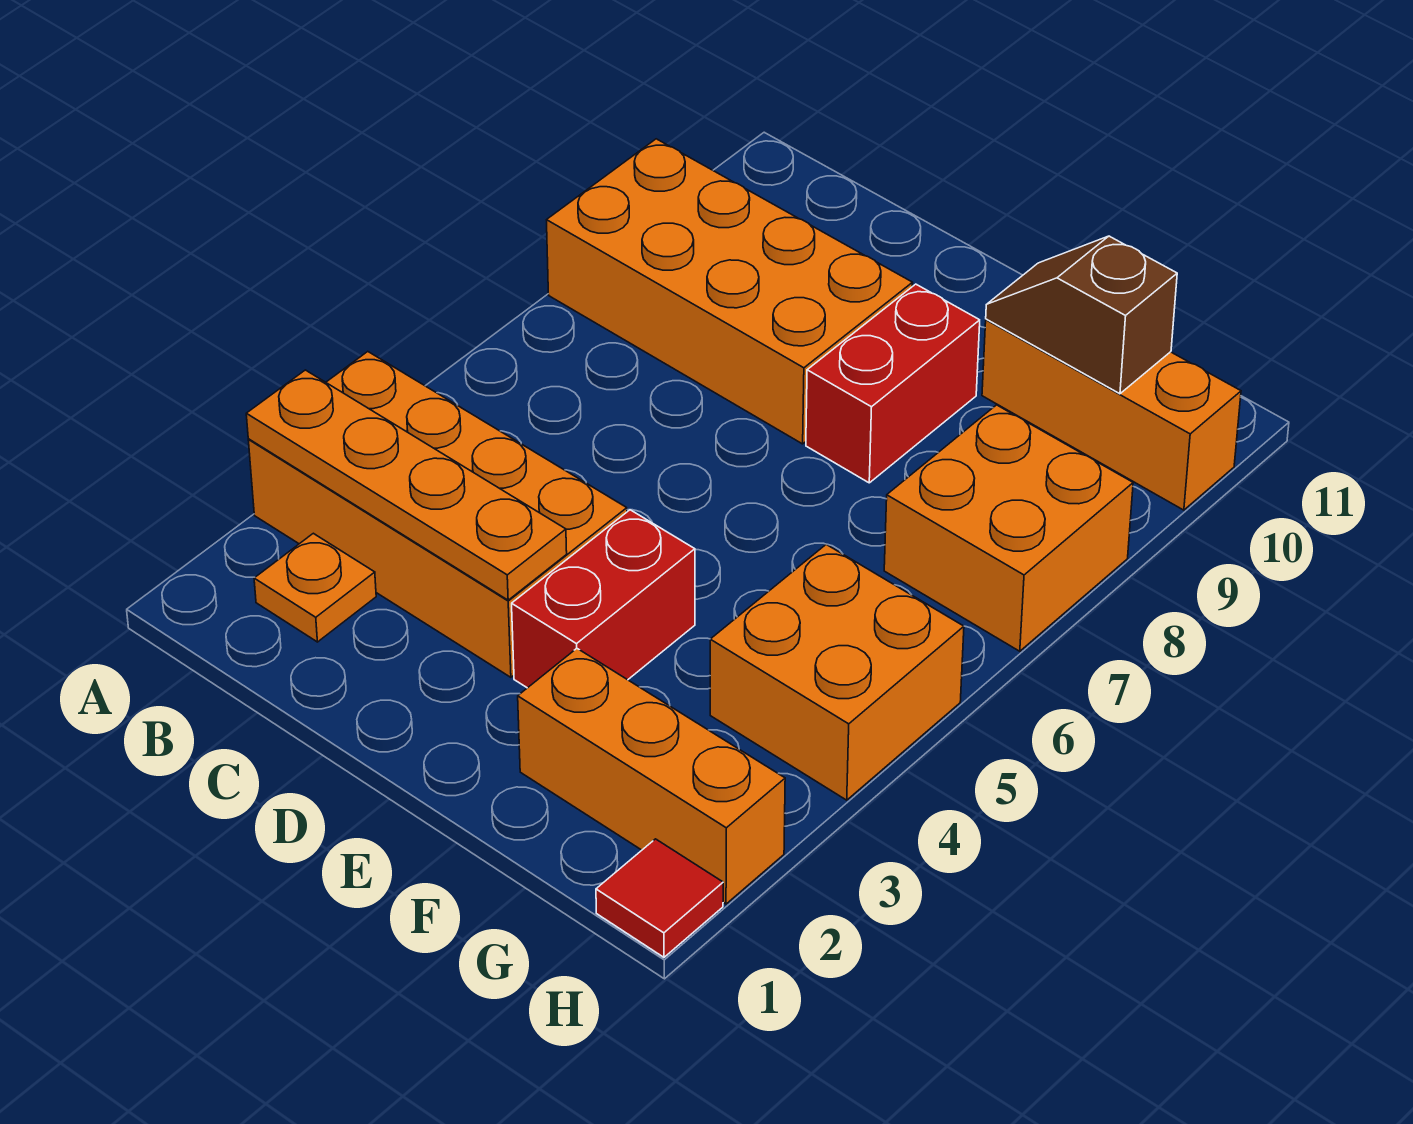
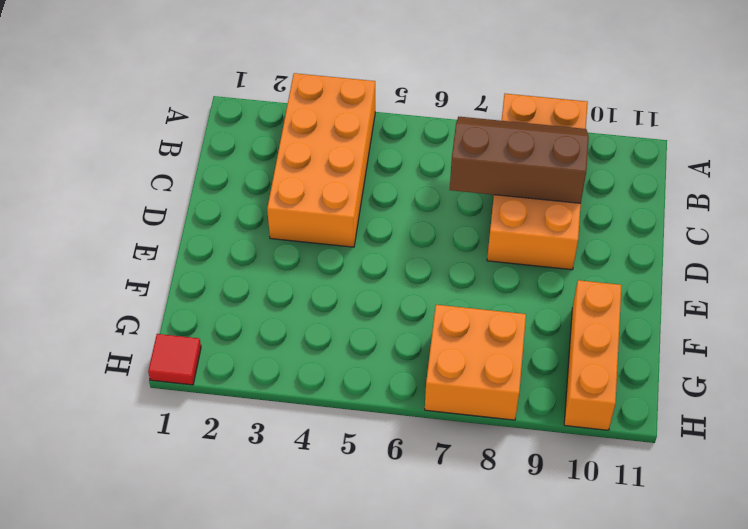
brown slope B7:C9 level 2 top C -> none
none -> orange plate B2 level 1
none -> red brick E3:E4 level 1
none -> red brick E8:E9 level 1

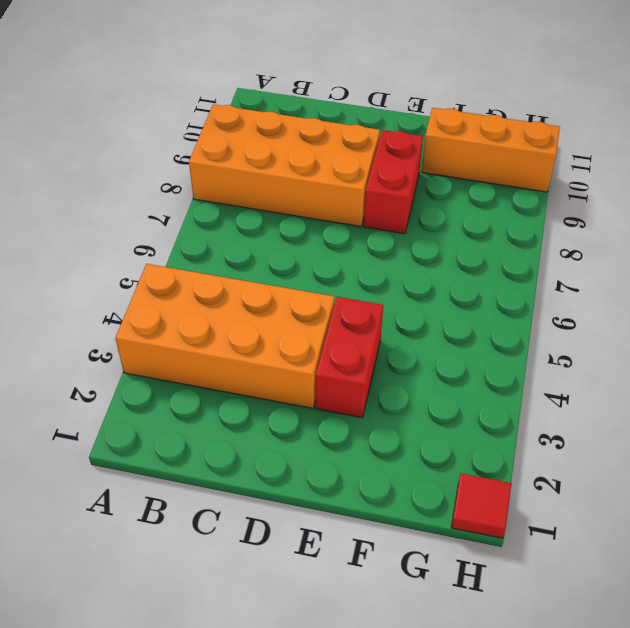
none -> orange plate B2 level 1
none -> orange brick F2:H2 level 1
none -> orange brick G4:H5 level 1

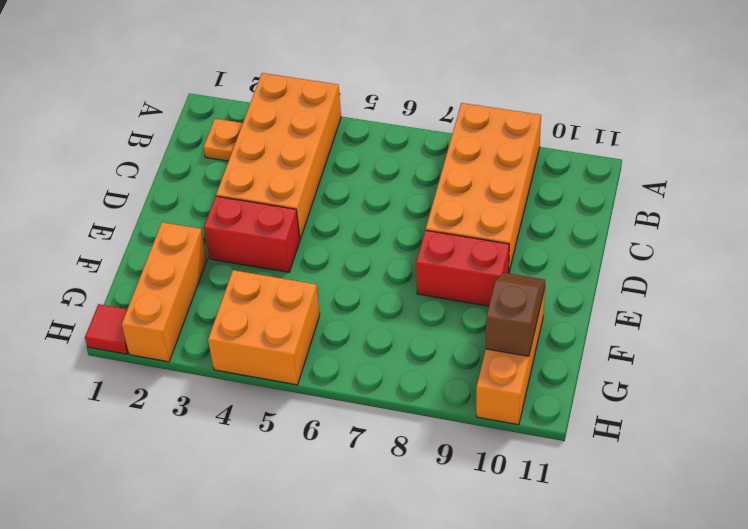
none -> orange brick G7:H8 level 1
none -> orange plate A3:D3 level 2

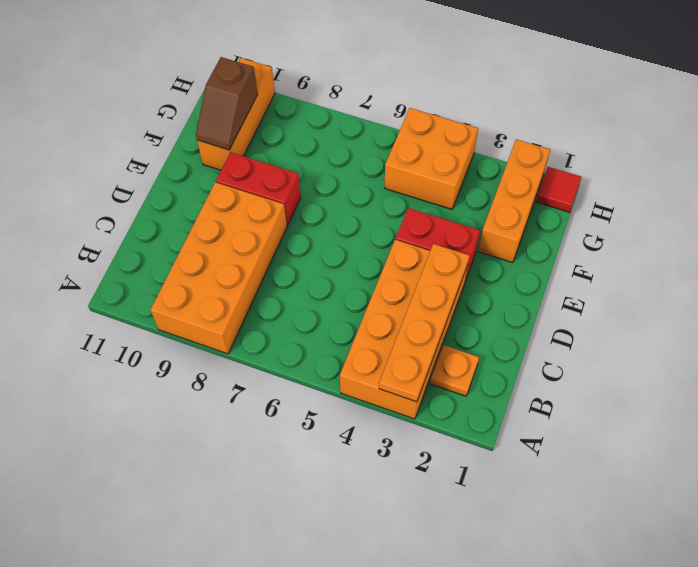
none -> orange brick G7:H8 level 1

